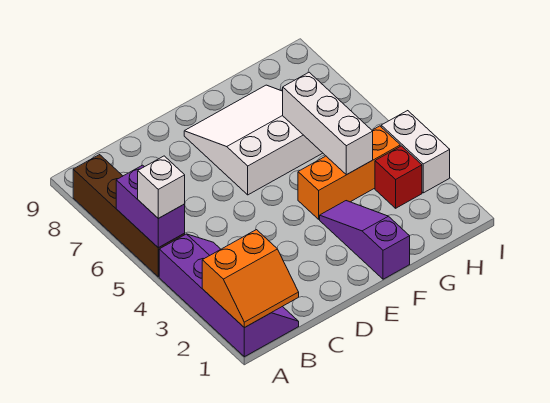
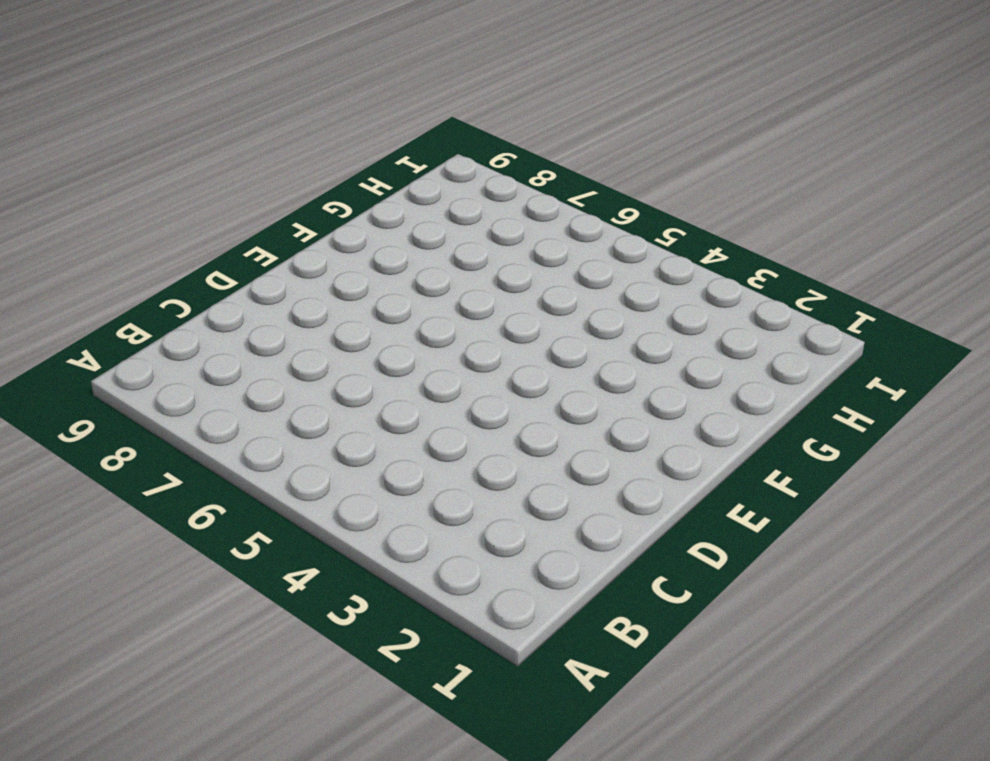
none -> purple slope A1:B4 level 1 top A
none -> brown brick A5:A8 level 1

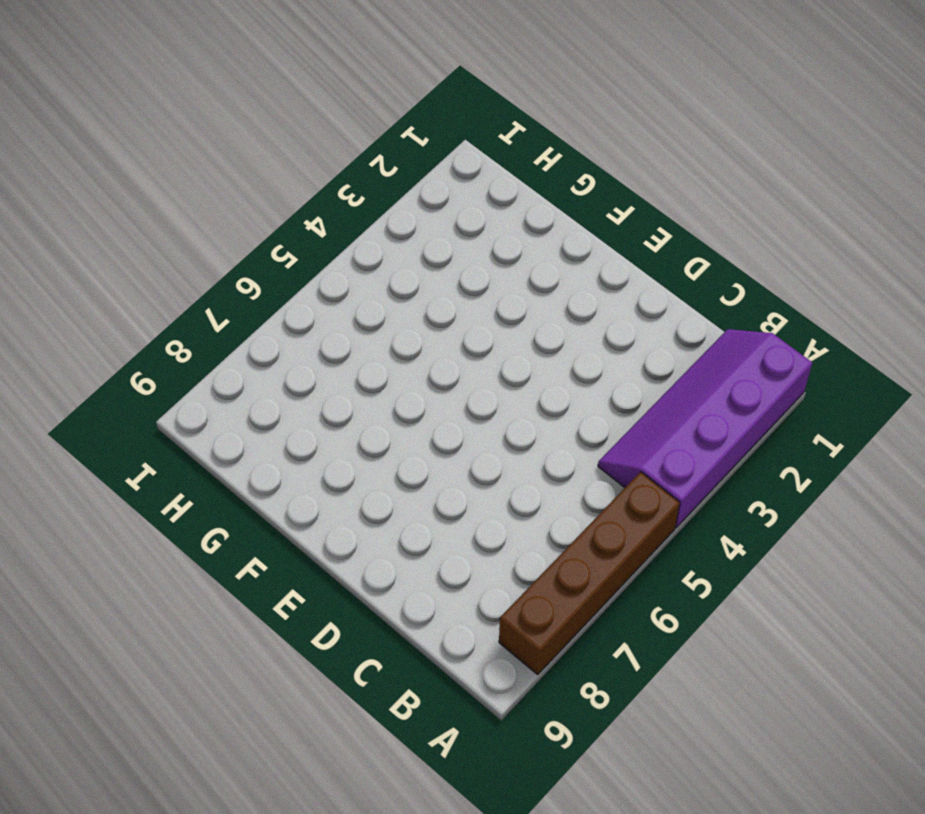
none -> white slope E6:G8 level 1 top 6
none -> purple slope F1:F3 level 1 top 1

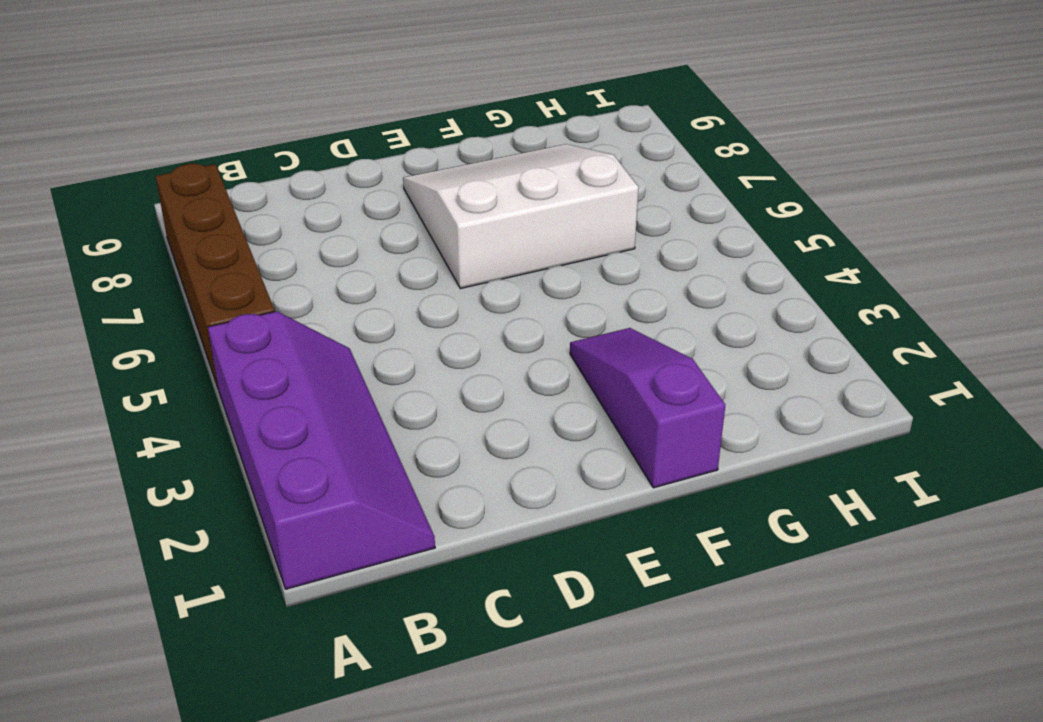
none -> orange brick F4:H4 level 1
none -> red brick H3 level 1

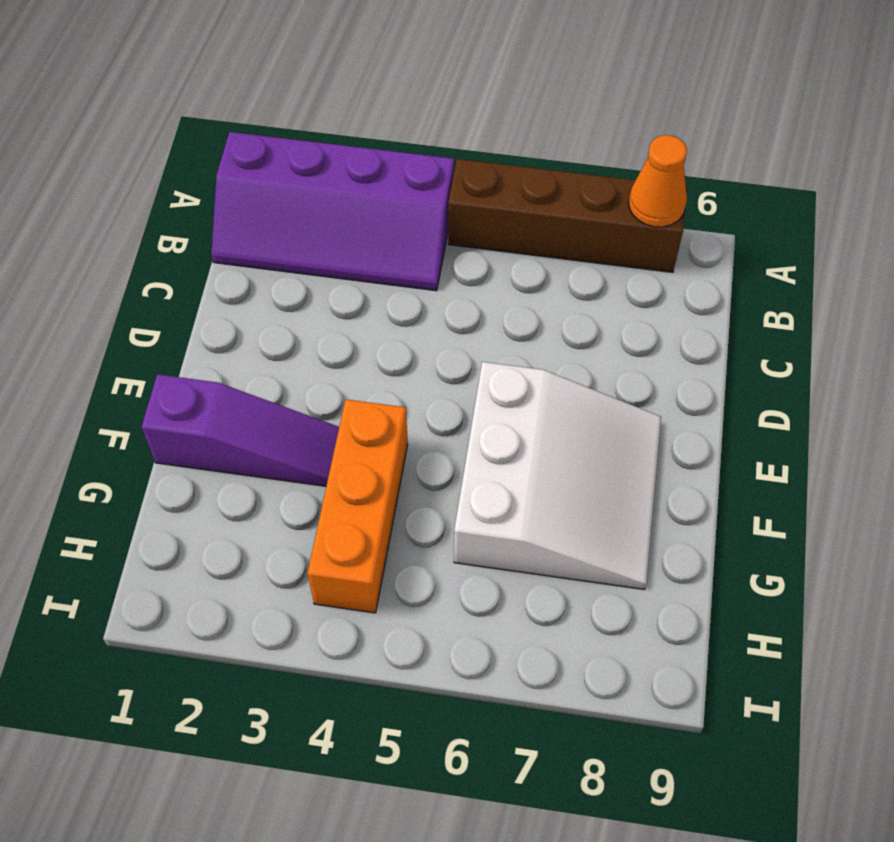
orange cone A8 level 2 -> none
none -> red brick H3 level 1
none -> white brick I3:I4 level 1

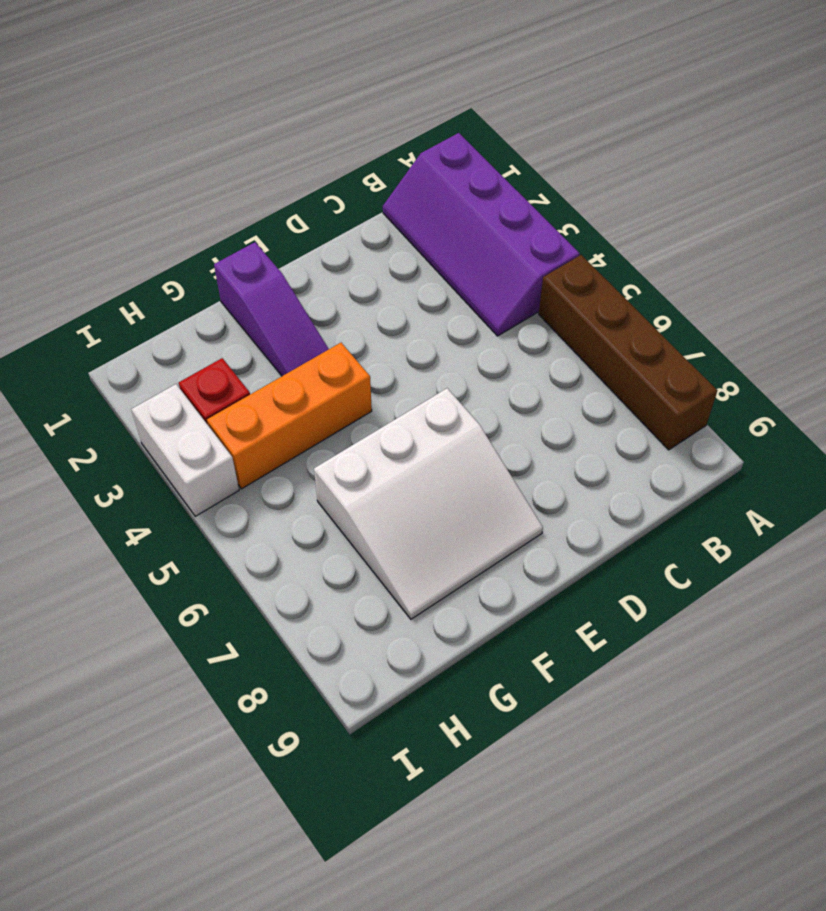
none -> orange slope A1:B2 level 2 top 2
none -> purple brick A5:A6 level 2

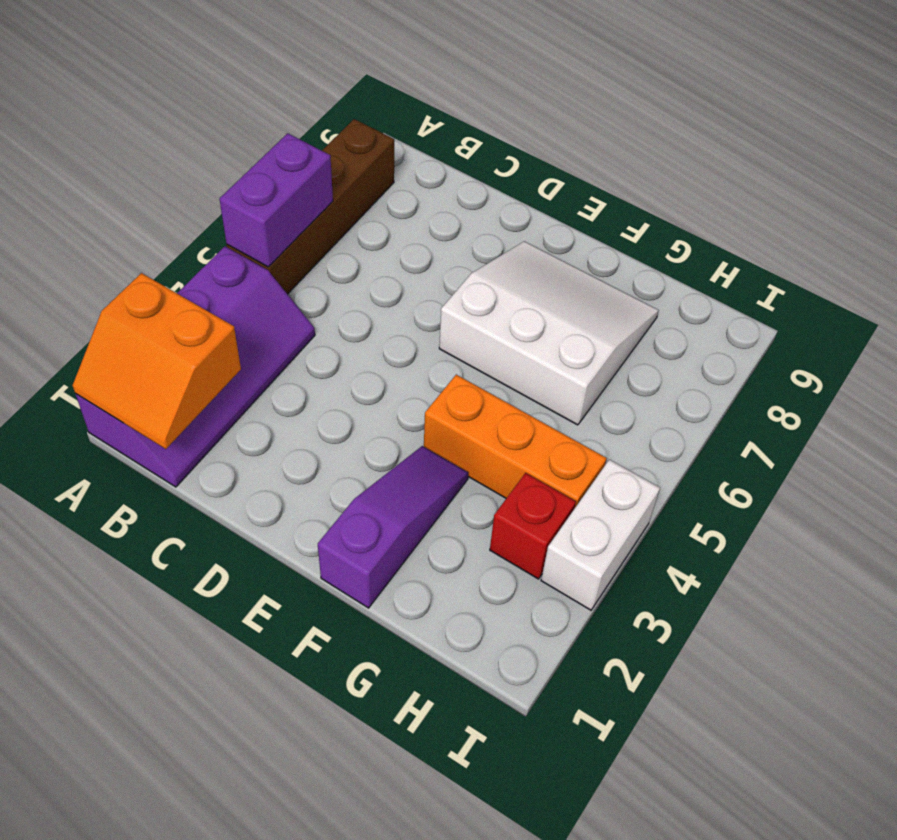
none -> white brick G4:G6 level 2
none -> white brick A5 level 3

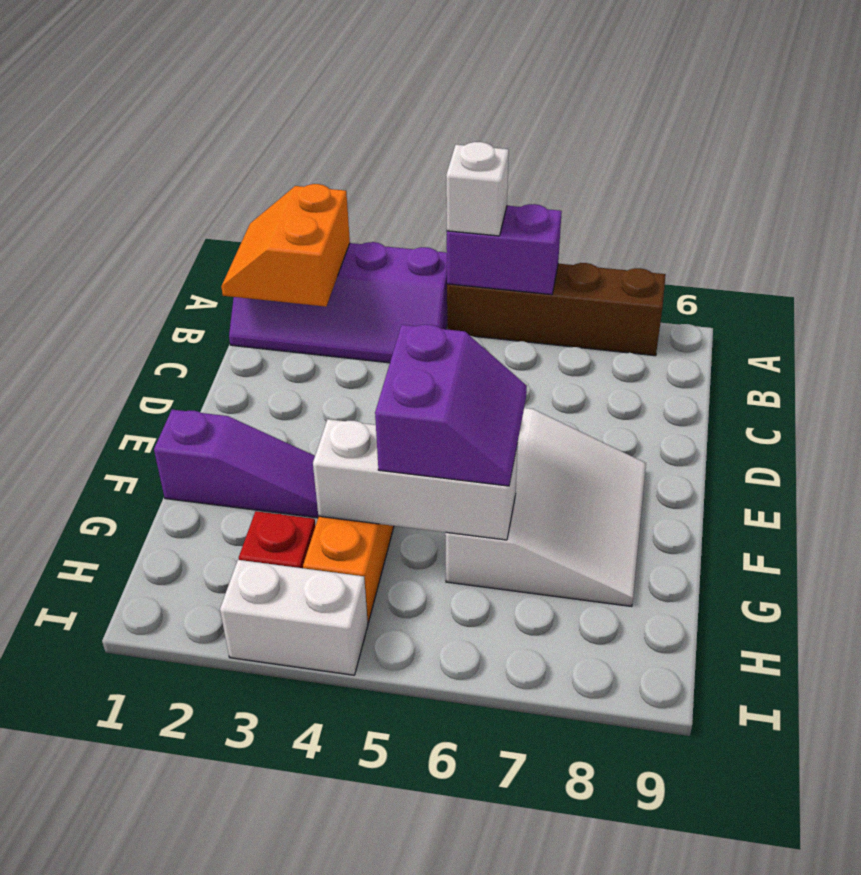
purple slope F5:G6 level 3 top 5 -> none

